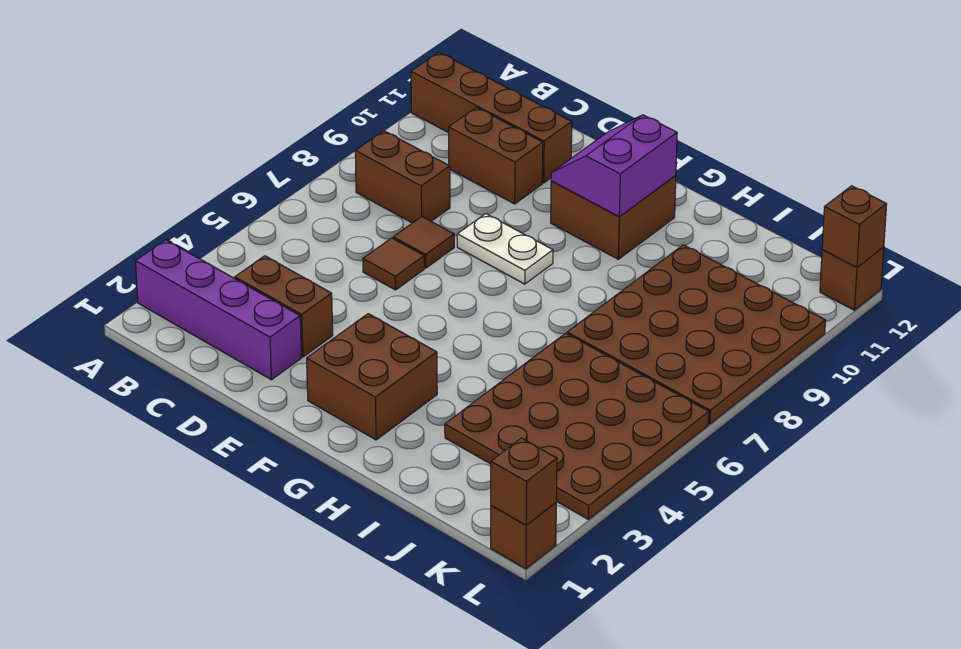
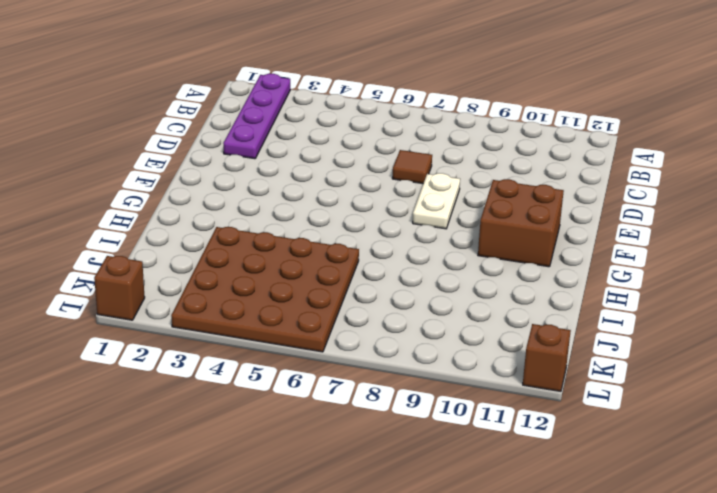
purple plate A2:D2 level 1 -> purple brick A2:D2 level 1
none -> brown brick A11:D11 level 1
none -> brown brick B8:C8 level 1
none -> brown brick C3:D3 level 1

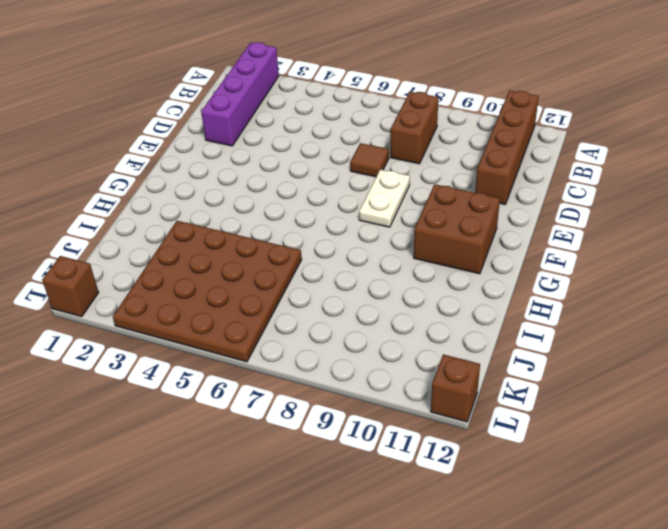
none -> brown brick C3:D3 level 1
none -> brown brick C10:D10 level 1
none -> brown tile D6 level 1

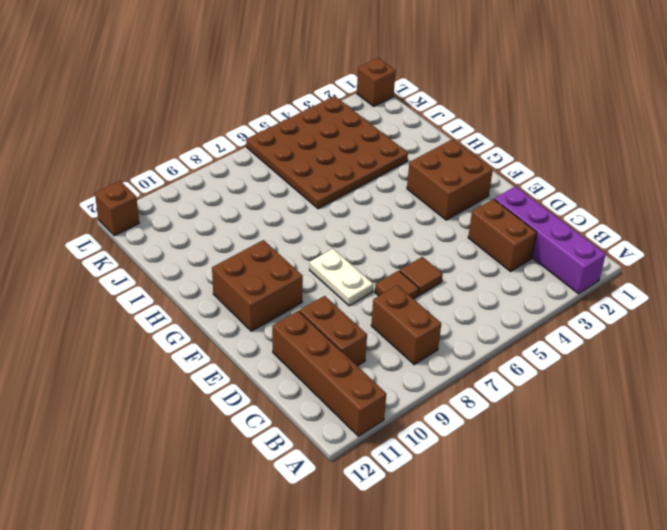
none -> brown plate I7:L10 level 1
none -> purple slope F10:G11 level 2 top G
none -> brown brick L1 level 2

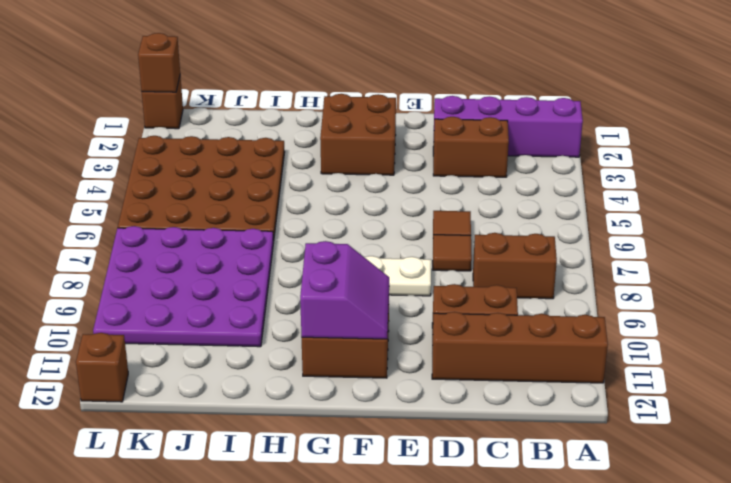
purple plate I7:L10 level 1 -> brown plate I7:L10 level 1
none -> brown brick L12 level 2

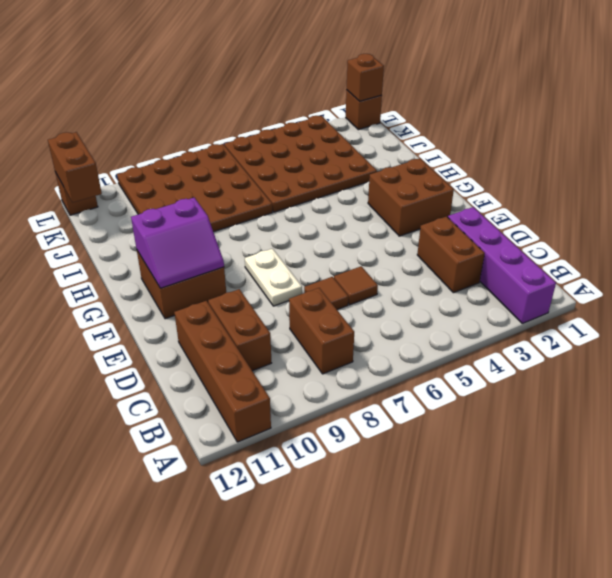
brown brick K12:L12 level 2 -> brown brick L12 level 2

